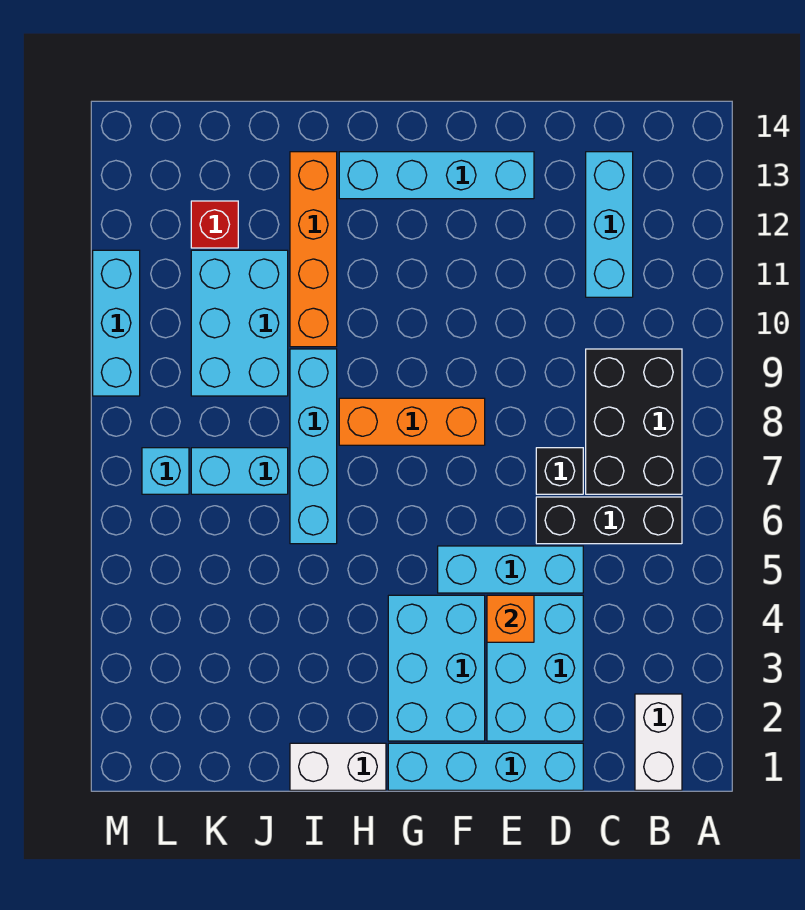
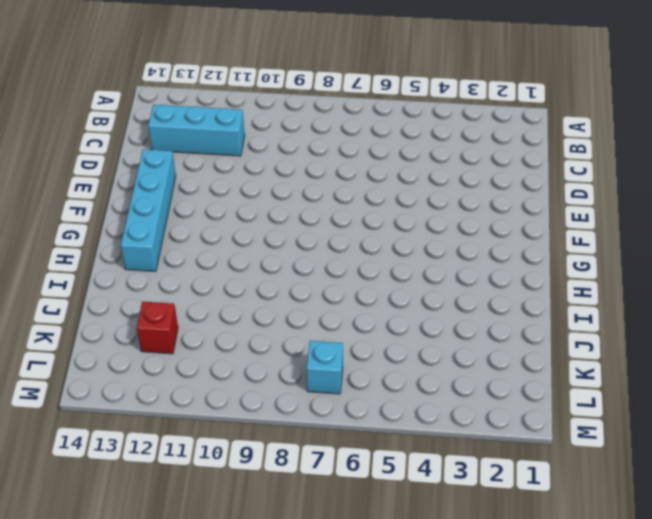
none -> white brick B1:B2 level 1
none -> black brick B6:D6 level 1
none -> black brick B7:C9 level 1

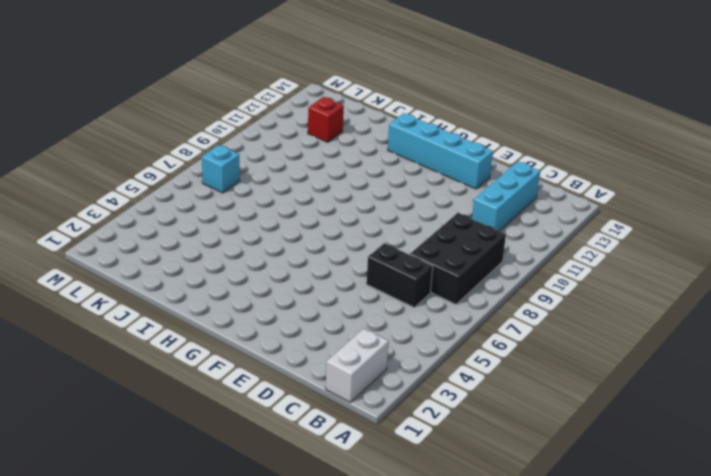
black brick C6:D6 level 1 -> black brick B6:D6 level 1
none -> cyan brick D1:G1 level 1
none -> cyan brick D2:E4 level 1
none -> cyan brick D5:F5 level 1

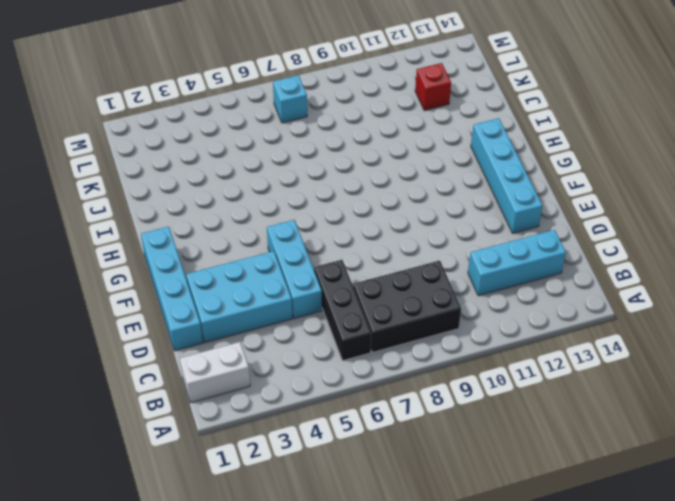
none -> black brick D7 level 1
none -> cyan brick F2:G4 level 1
none -> orange brick F8:H8 level 1

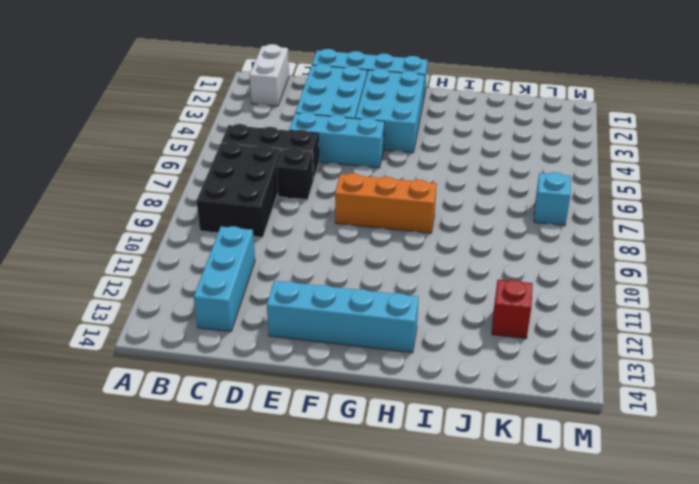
none -> white brick H1:I1 level 1
none -> cyan brick I6:I9 level 1
none -> orange brick I10:I13 level 1

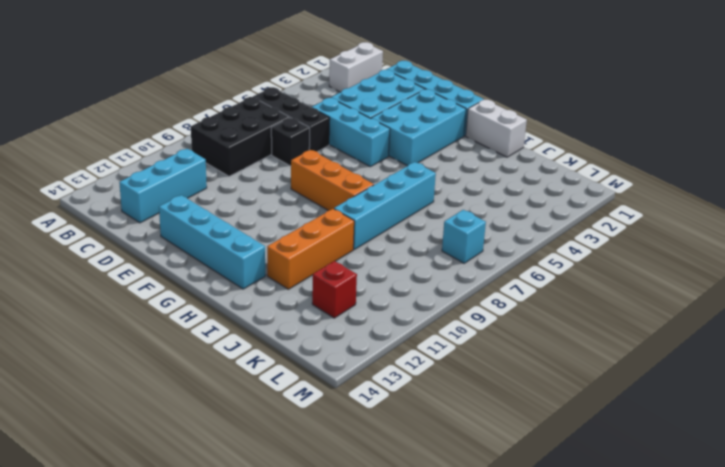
orange brick I10:I12 level 1 -> orange brick I10:I13 level 1
none -> cyan brick J7:K7 level 1
none -> cyan brick J9:K11 level 1
none -> cyan brick M9:M11 level 1

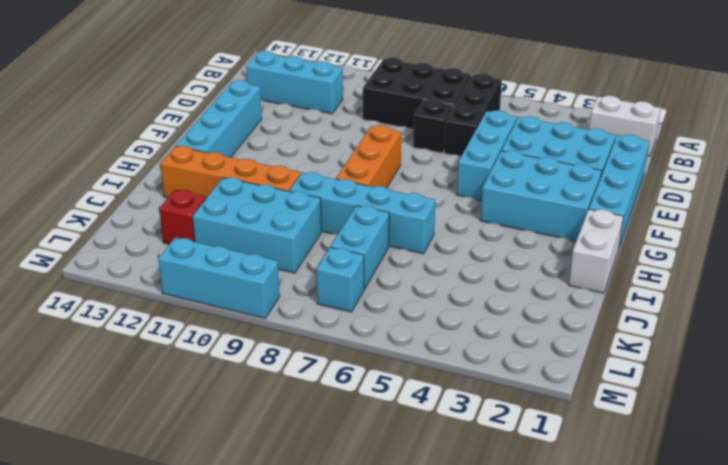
none -> orange brick E4 level 2

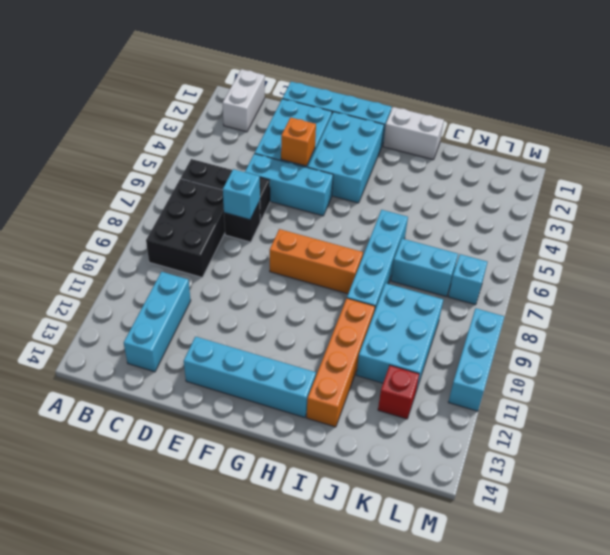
cyan brick D7 level 2 -> none

